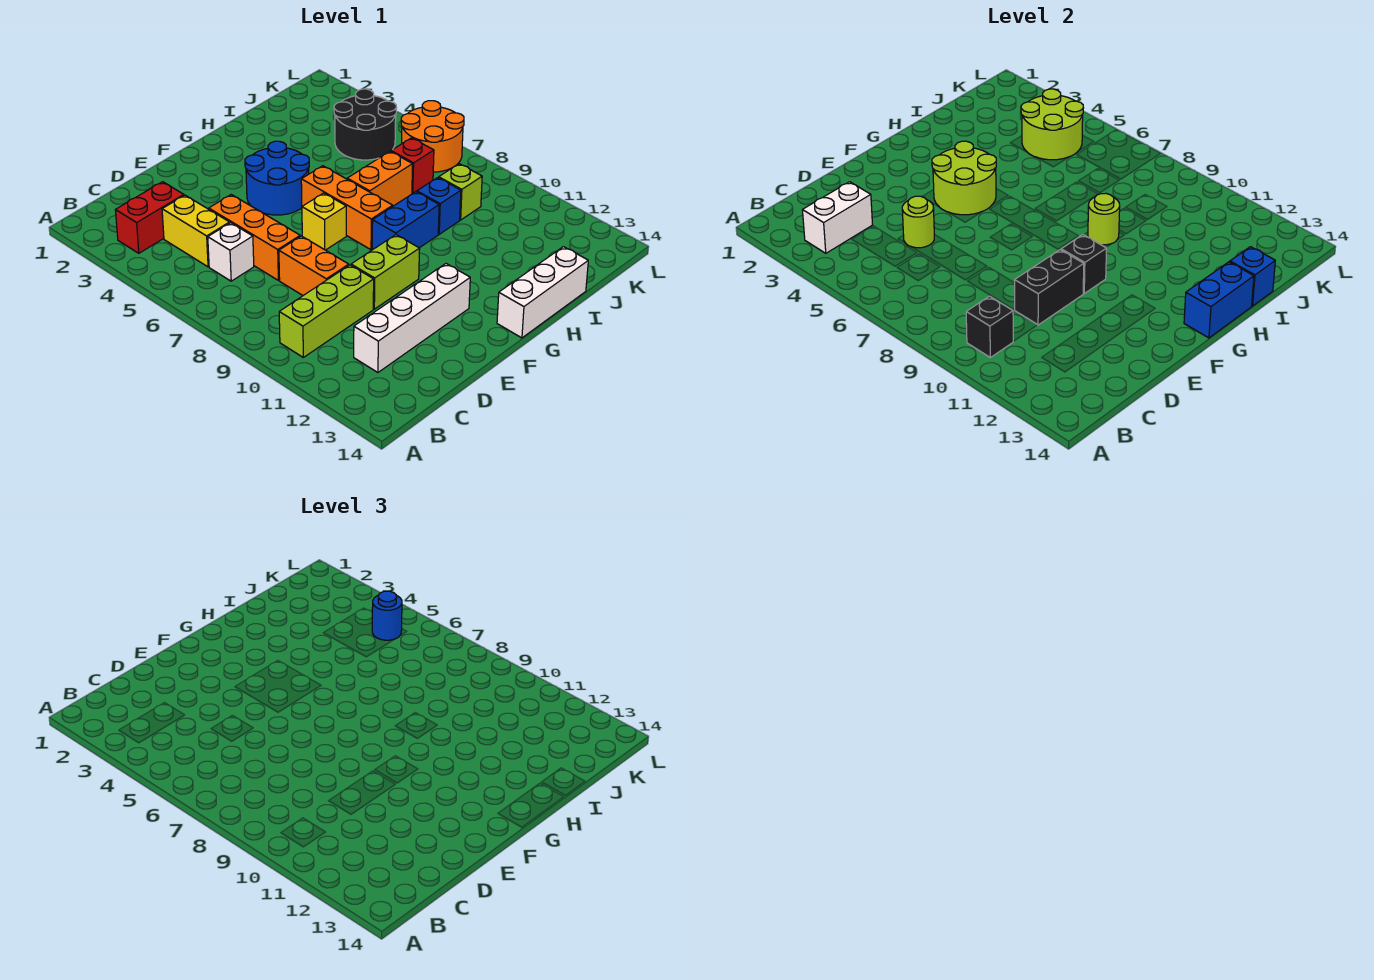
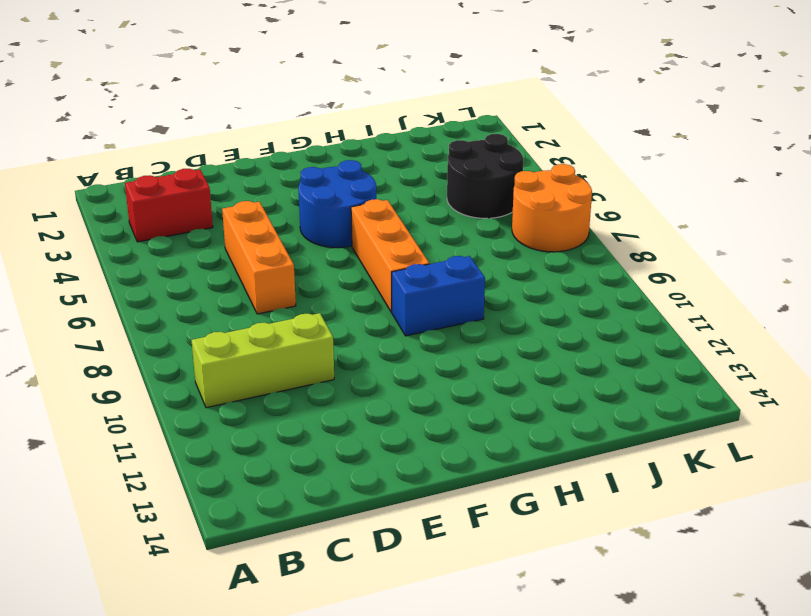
none -> yellow brick C4:C5 level 1
none -> white brick C6 level 1
none -> white brick C12:F12 level 1
none -> orange brick D8:D9 level 1

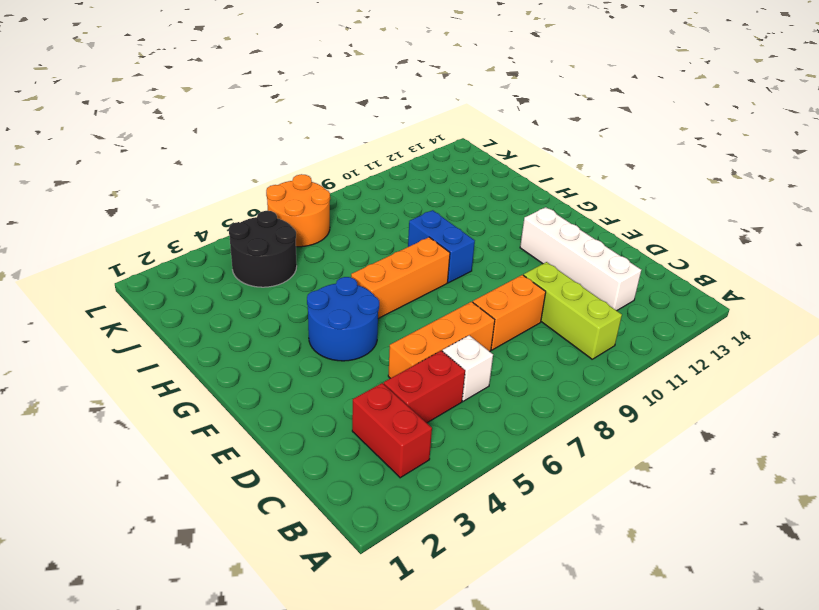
red brick C4:C5 level 1 -> yellow brick C4:C5 level 1
none -> lime brick E10:F10 level 1
none -> yellow brick F7 level 1
none -> white brick G14:I14 level 1
none -> orange brick H7:I7 level 1

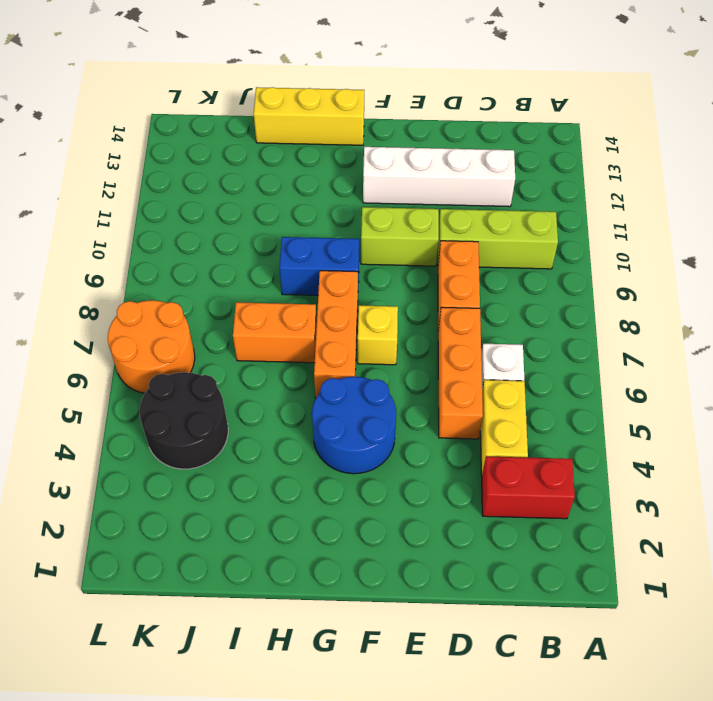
yellow brick G14:I14 level 1 -> white brick G14:I14 level 1
none -> blue brick I9 level 1
none -> red brick J7 level 1
none -> lime brick J9 level 1
none -> white brick B3:C3 level 2

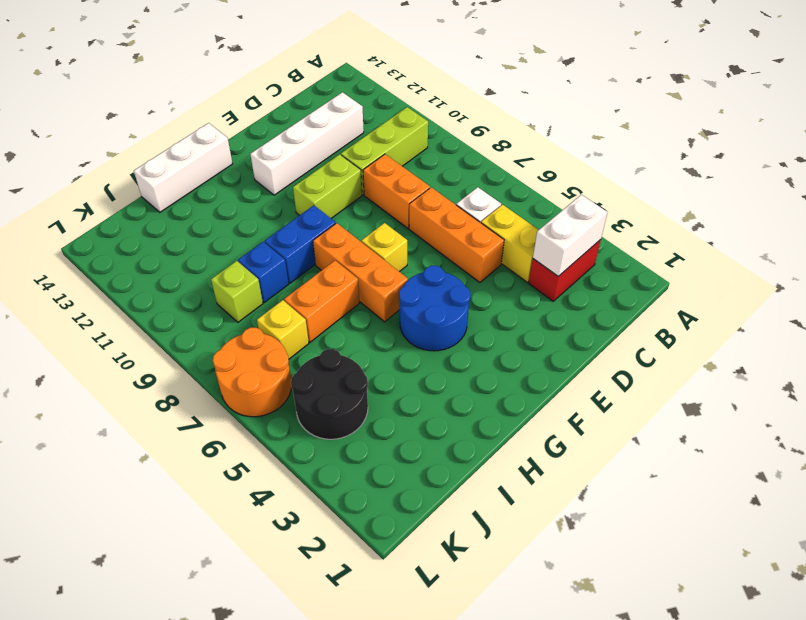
yellow brick J7 level 1 -> red brick J7 level 1
none -> black brick B10 level 2
none -> lime round brick D5 level 2
none -> black brick D10:E10 level 2
none -> lime round brick F4:G5 level 2

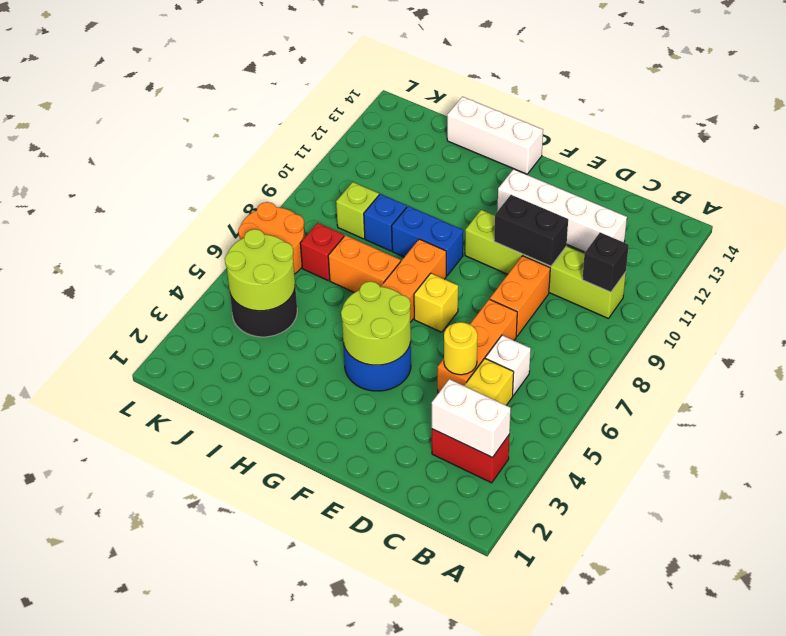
yellow round brick D5 level 2 -> lime round brick D5 level 2
none -> black brick F10 level 2
none -> blue brick G14:H14 level 2
none -> lime round brick H9 level 2
none -> blue brick I14 level 2

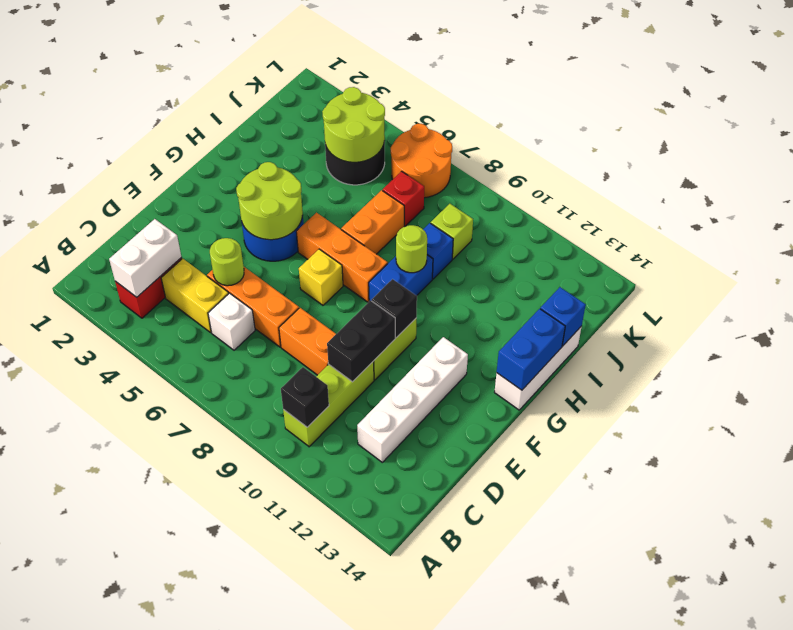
none -> blue round brick K5 level 3

